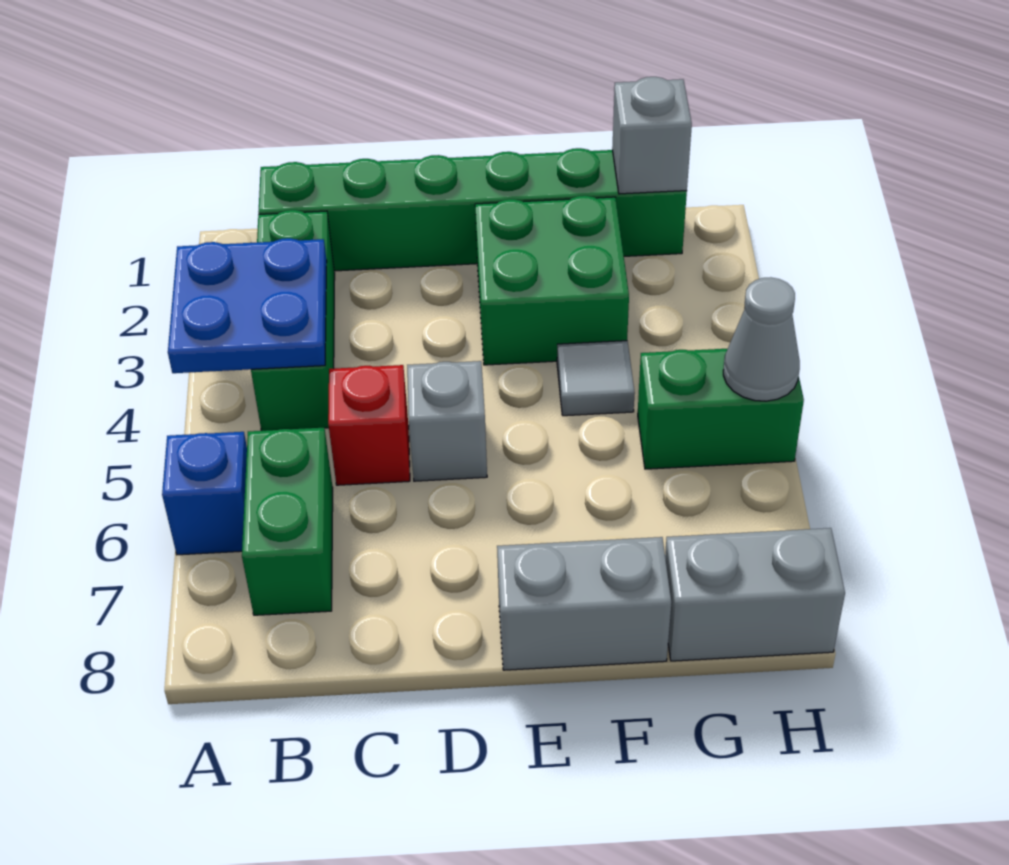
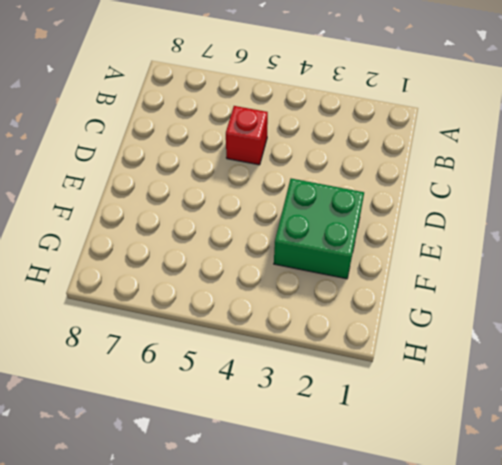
none -> blue brick A6 level 1
none -> green brick B1:G1 level 1
none -> green brick B2:B4 level 1

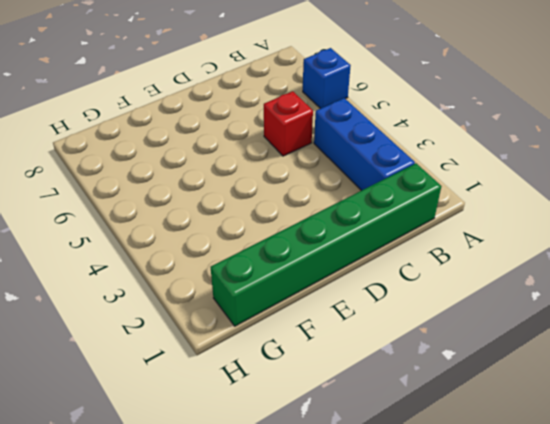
blue brick B2:B4 level 1 -> green brick B2:B4 level 1
none -> green brick B6:B7 level 1
none -> grey brick D5 level 1
none -> green brick E2:F3 level 1

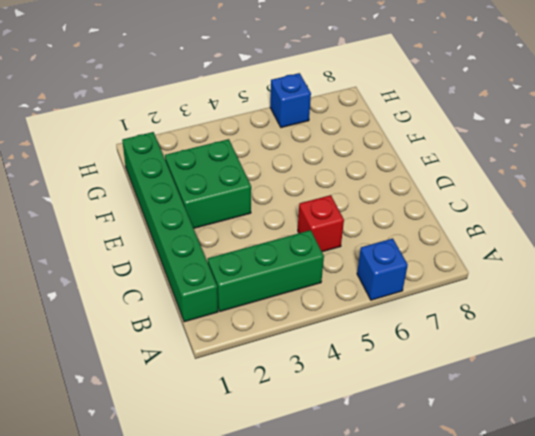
blue brick H6 level 1 -> none
none -> green brick B6:B7 level 1
none -> grey brick D5 level 1
none -> grey brick E8:F8 level 1

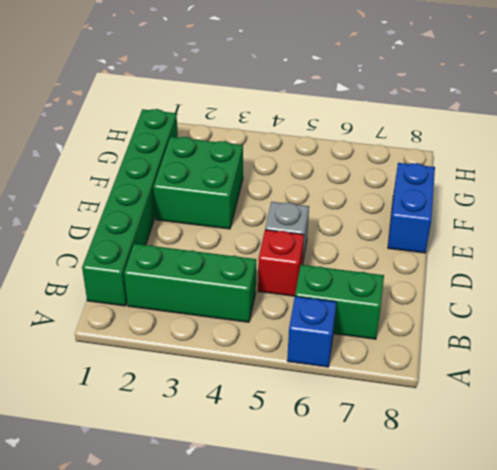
blue brick E8:F8 level 1 -> grey brick E8:F8 level 1
none -> grey tile F4 level 1
none -> green brick G5:H5 level 1
none -> grey brick G8:H8 level 1

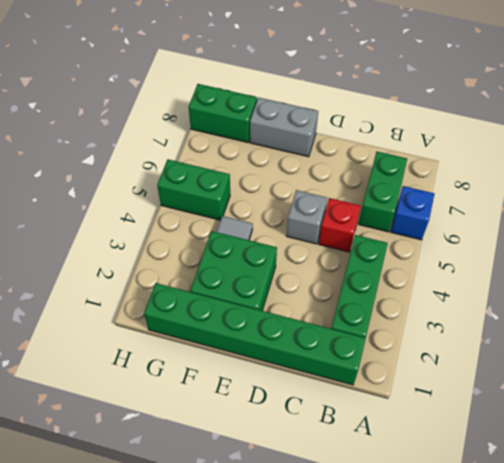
green brick G8:H8 level 1 -> grey brick G8:H8 level 1
none -> blue plate A3:B4 level 2
none -> grey brick G1 level 2
none -> grey cone H5 level 2

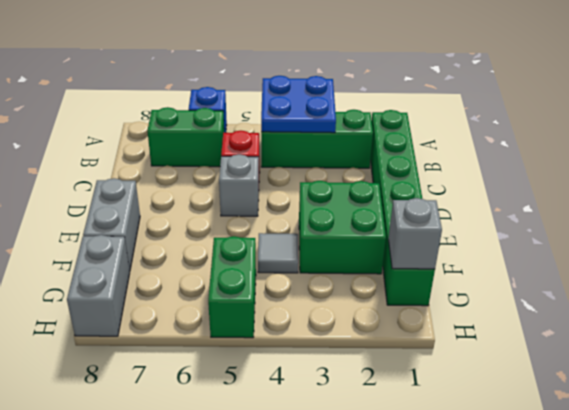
none -> grey cone H5 level 2

